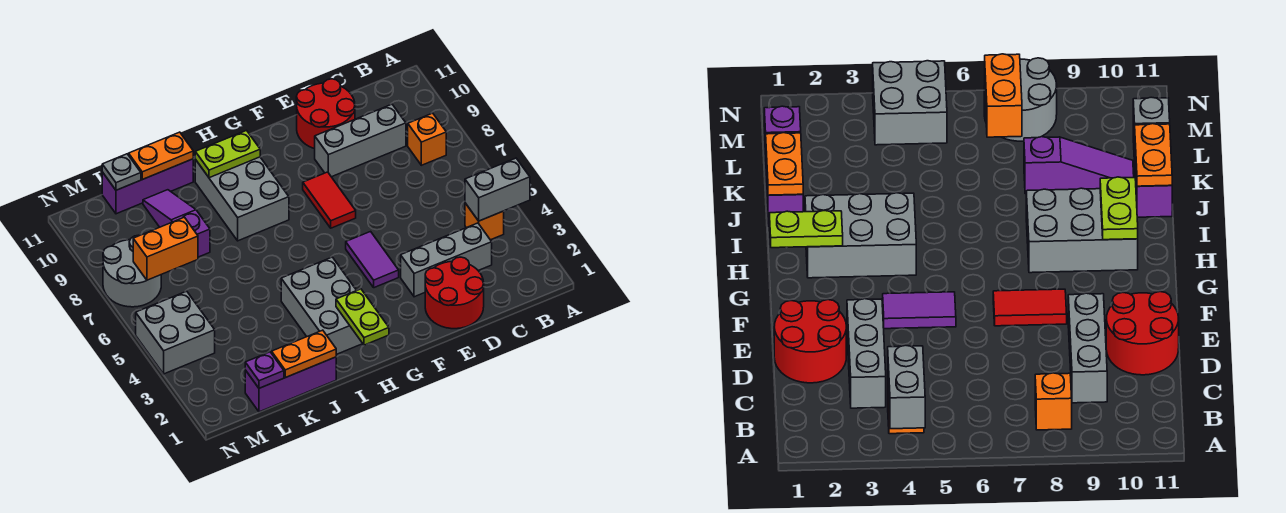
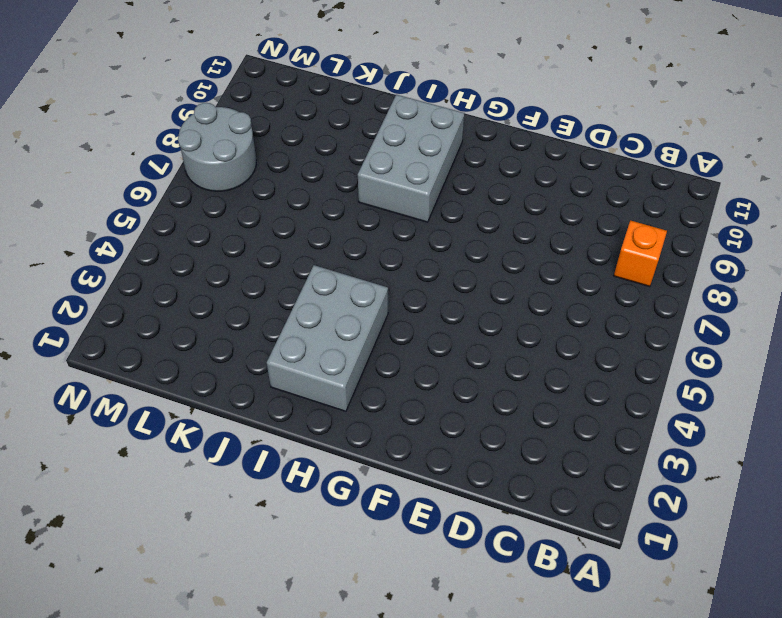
none -> orange brick B4 level 1
none -> grey brick C3:E3 level 1
none -> grey brick C9:E9 level 1

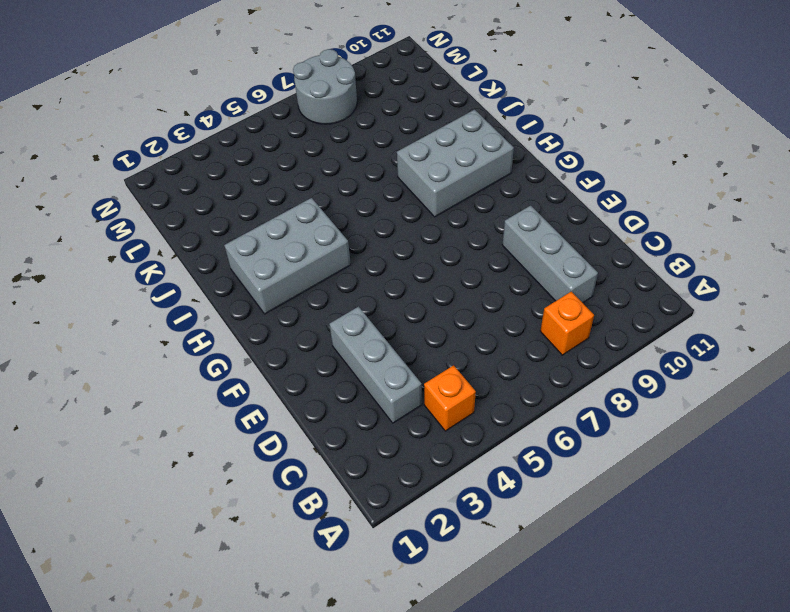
none -> red round brick D1:E2 level 1
none -> red round brick D10:E11 level 1
none -> purple tile F4:F5 level 1

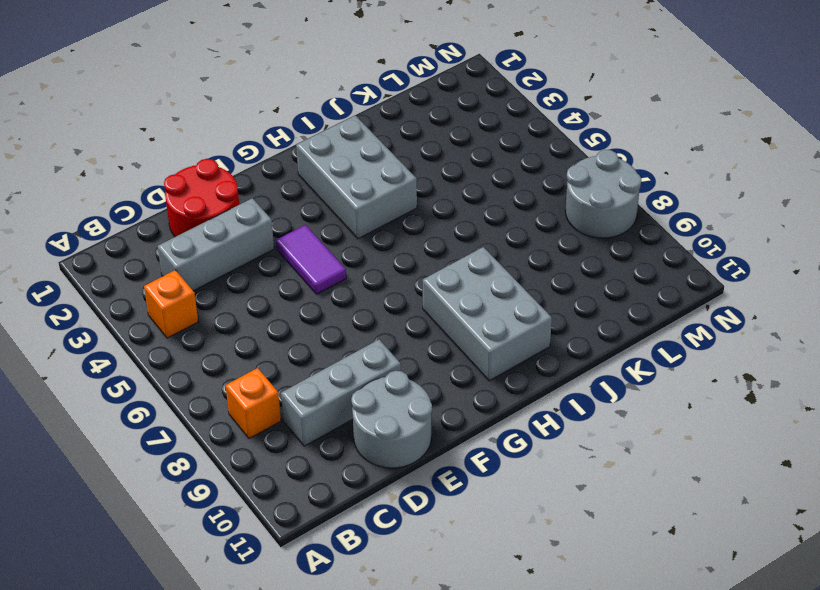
grey round brick D10:E11 level 1 -> red round brick D10:E11 level 1
none -> red tile F7:F8 level 1
none -> purple brick J1:L1 level 1
none -> purple brick J11:L11 level 1

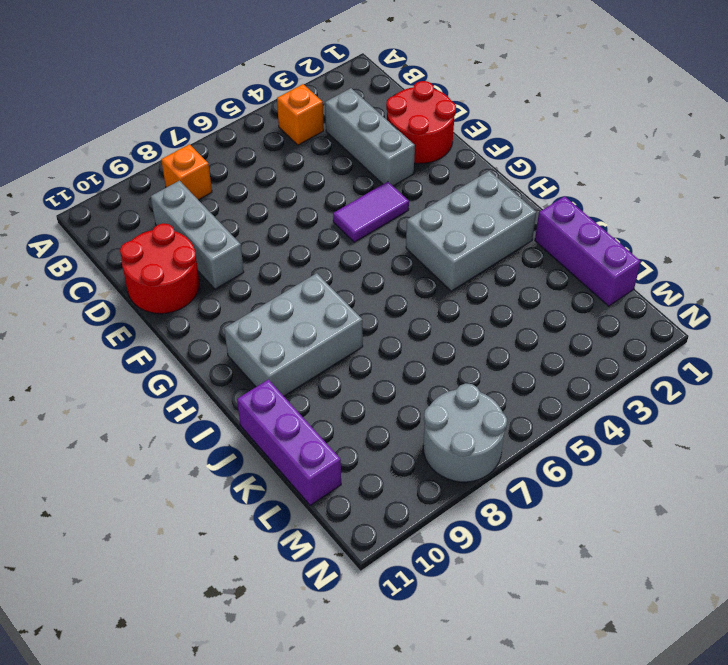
none -> red tile F7:F8 level 1
none -> purple slope K8:K10 level 1 top 8
none -> grey brick M4:N5 level 1

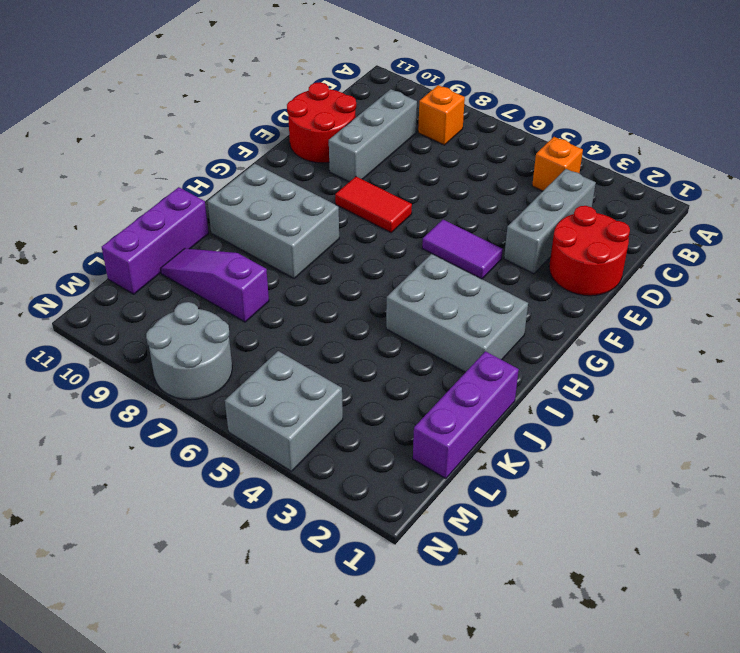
none -> grey brick A4:B4 level 2
none -> lime plate H1:H2 level 2
none -> lime plate H10:I10 level 2

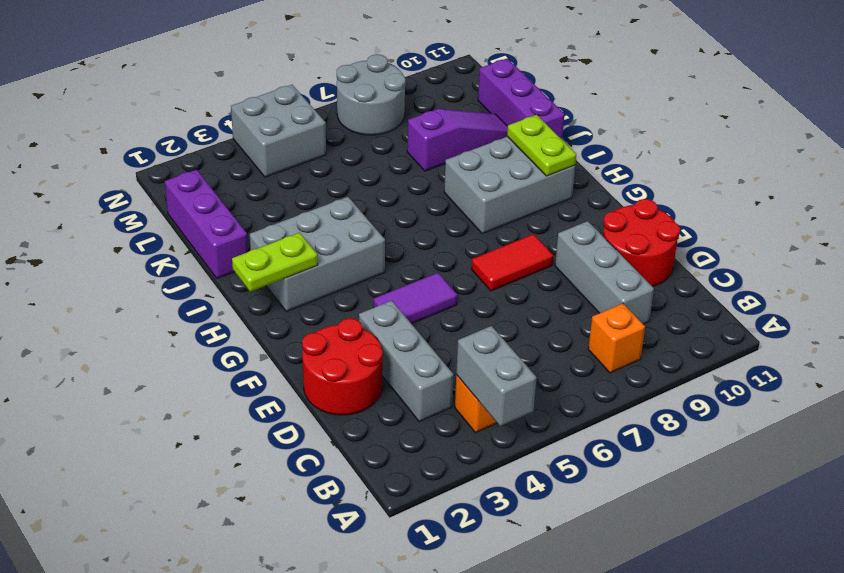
none -> orange plate J1:K1 level 2
none -> orange plate J11:K11 level 2
none -> purple plate L1 level 2

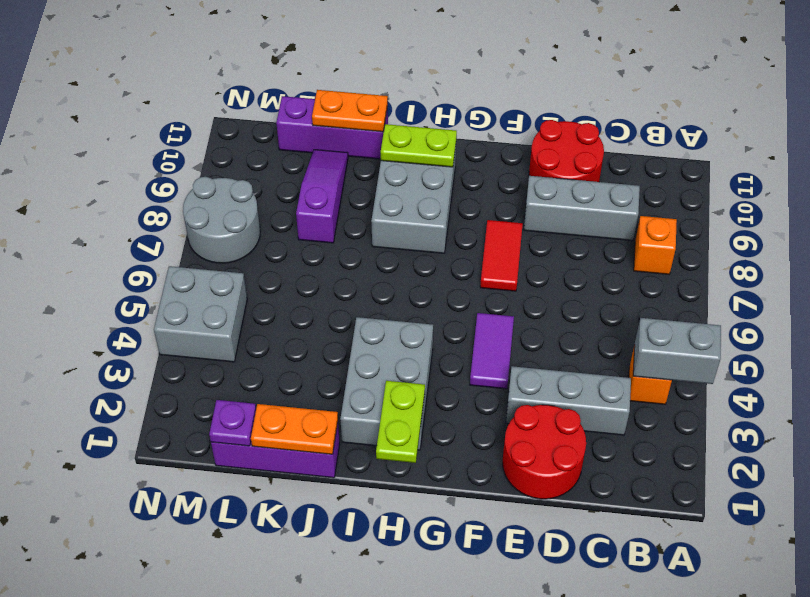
none -> orange brick L7:M7 level 2
none -> grey plate L11 level 2

